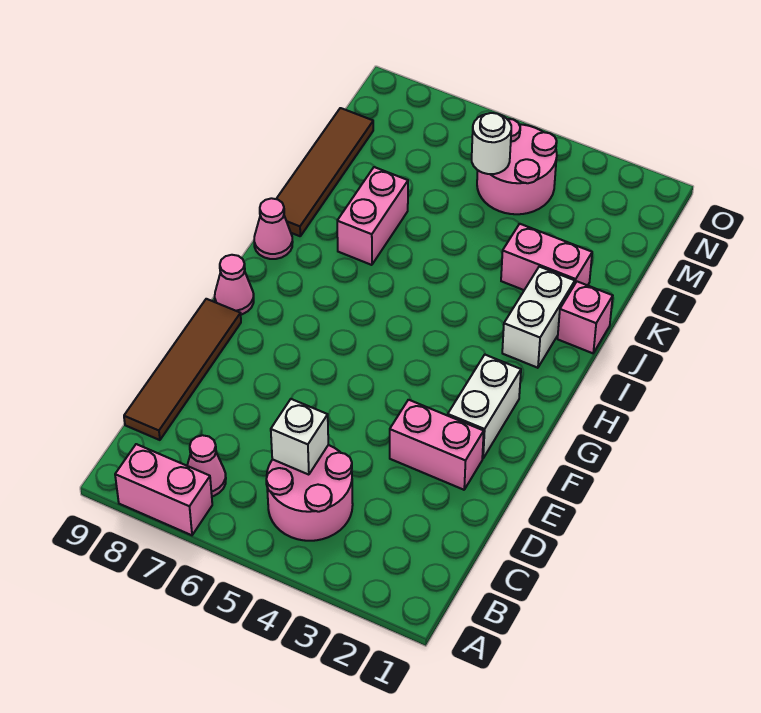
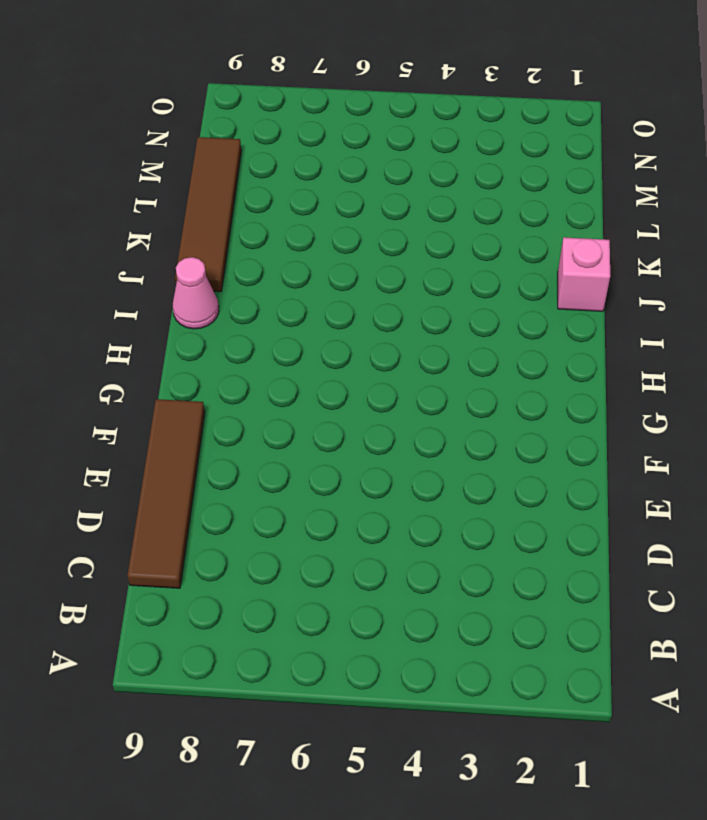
none -> pink brick A7:A8 level 1
none -> pink round brick B4:C5 level 1
none -> pink cone B7 level 1

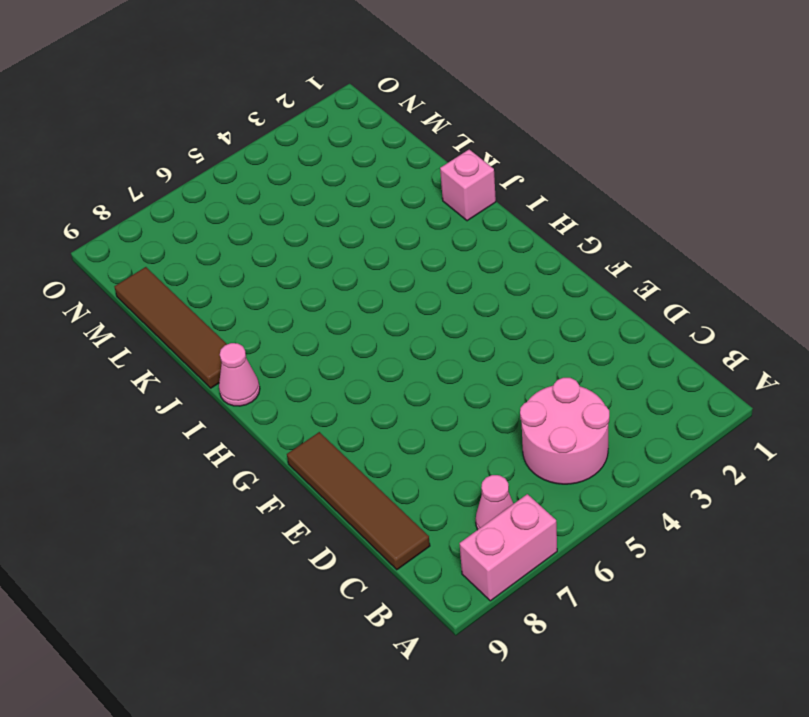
none -> pink brick E2:E3 level 1
none -> white brick F2:G2 level 1
none -> pink cone G9 level 1

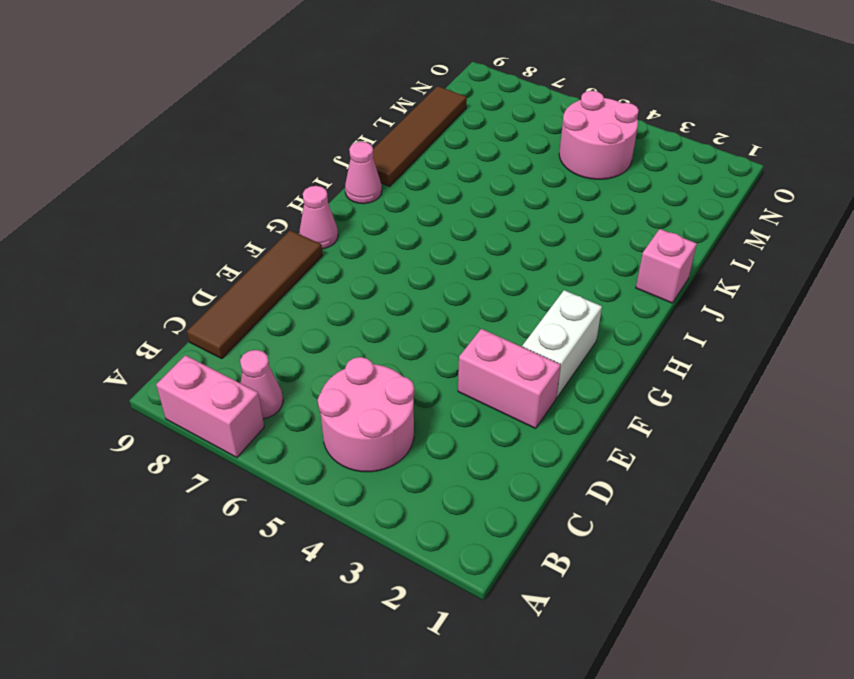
none -> white brick I2:J2 level 1
none -> pink brick J7:K7 level 1
none -> pink brick K2:K3 level 1

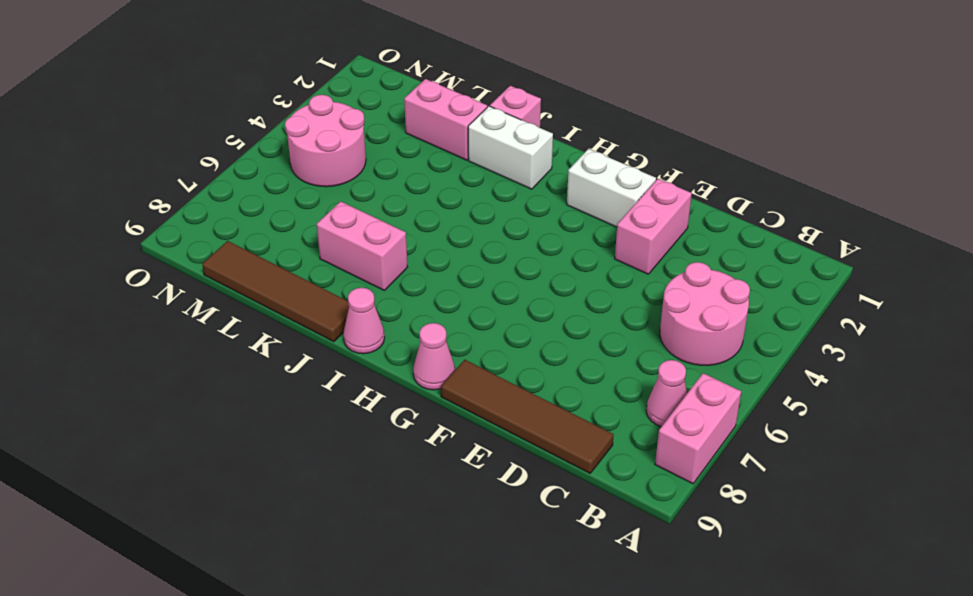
pink brick K2:L2 level 1 -> pink brick K2:K3 level 1
none -> white brick C5 level 2
none -> white round brick M5 level 2

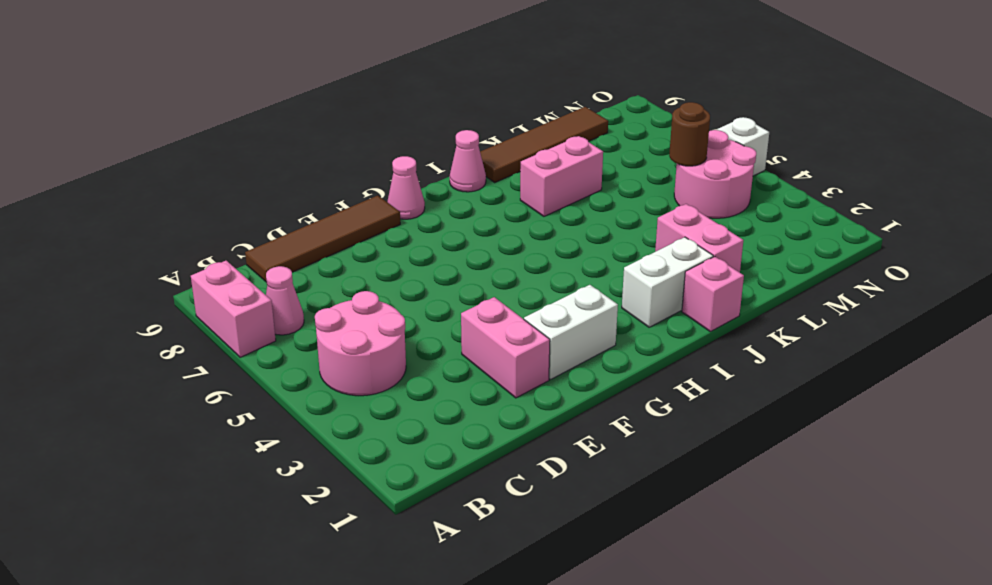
brown round brick M5 level 2 -> white round brick M5 level 2
white brick O5 level 1 -> white brick C5 level 2

